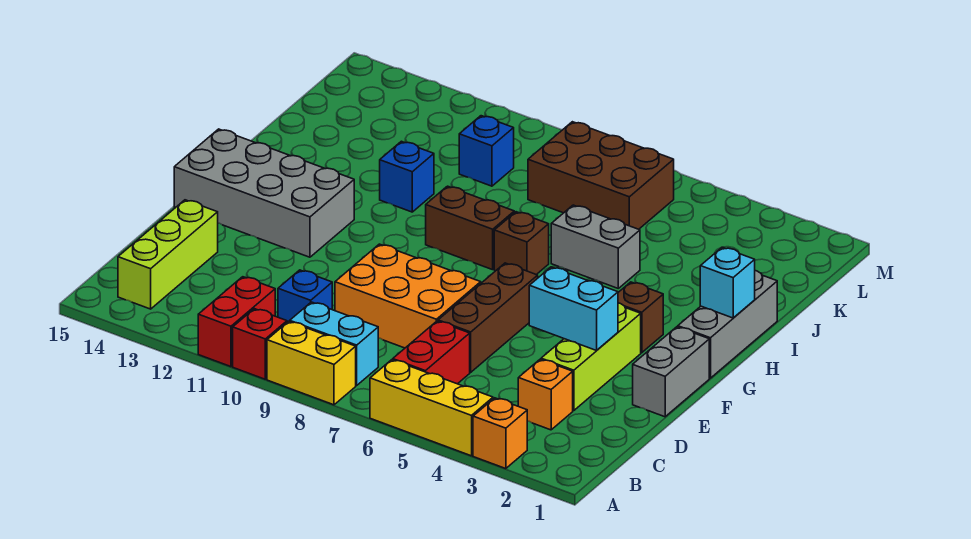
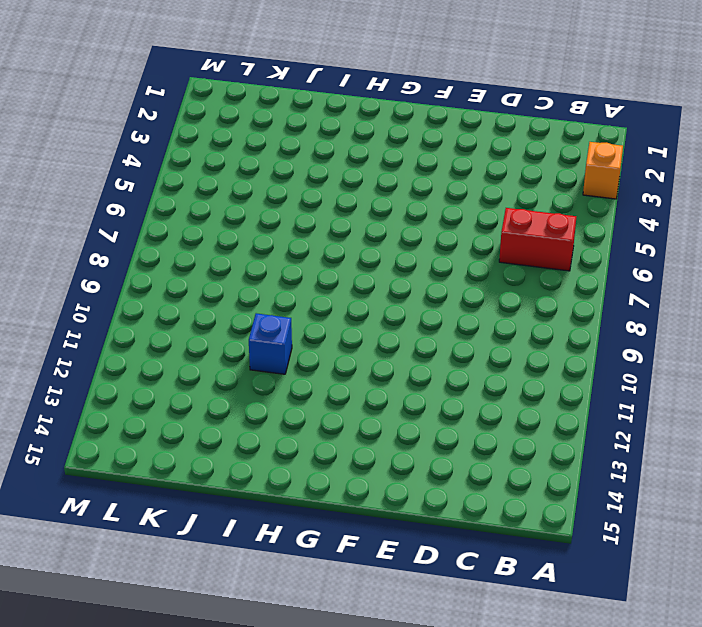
none -> yellow brick A4:A6 level 1
none -> yellow brick A8:A9 level 1
none -> red brick A10 level 1

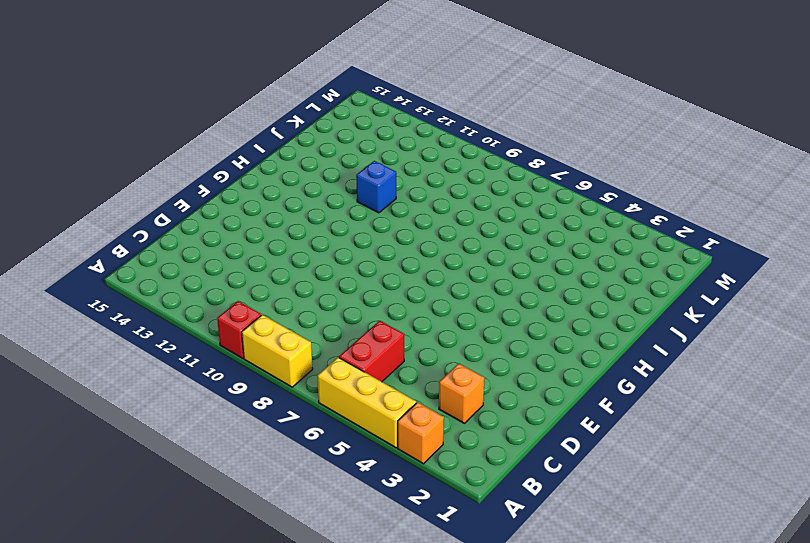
none -> red brick A11:B11 level 1
none -> cyan brick B8:B9 level 1
none -> lime brick B14:D14 level 1

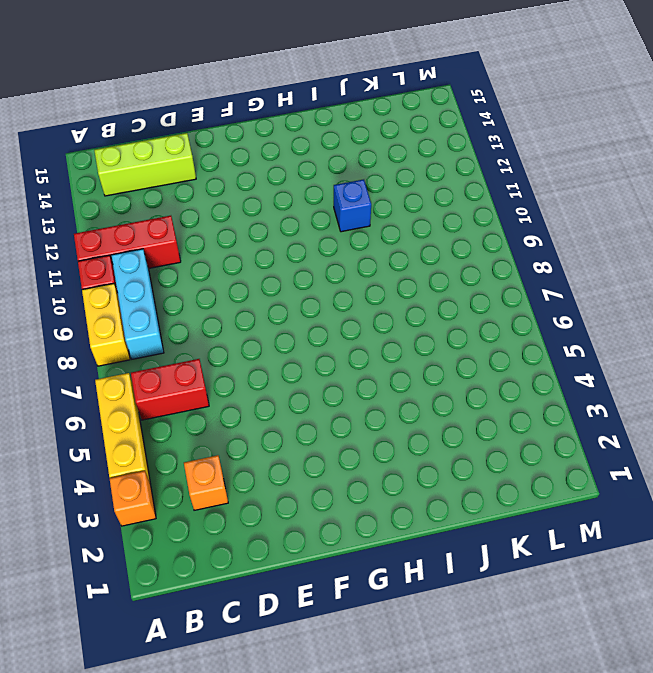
red brick A11:C11 level 1 -> red brick A11:B11 level 1
cyan brick B8:B10 level 1 -> cyan brick B8:B9 level 1
none -> blue brick C10 level 1
none -> lime brick D3:F3 level 1
none -> brown brick D6:F6 level 1

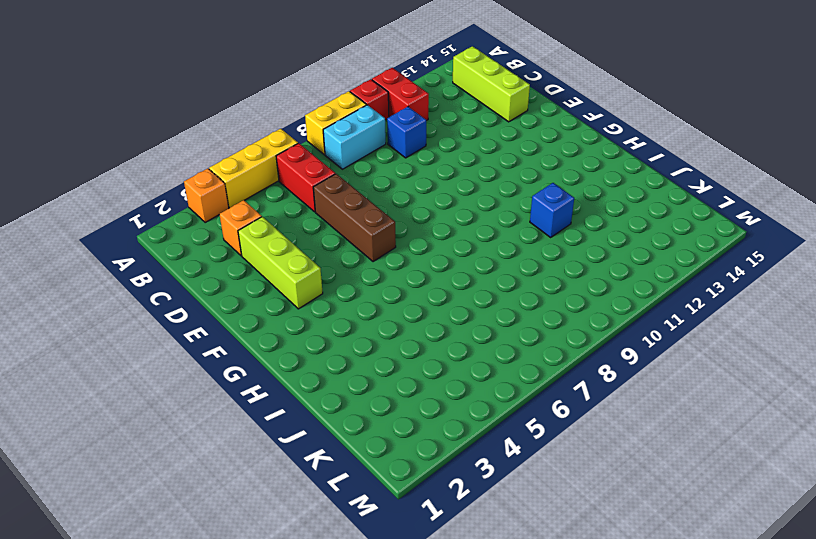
none -> orange brick D7:E9 level 1
none -> grey brick E1:F1 level 1
none -> grey brick F12:G15 level 1

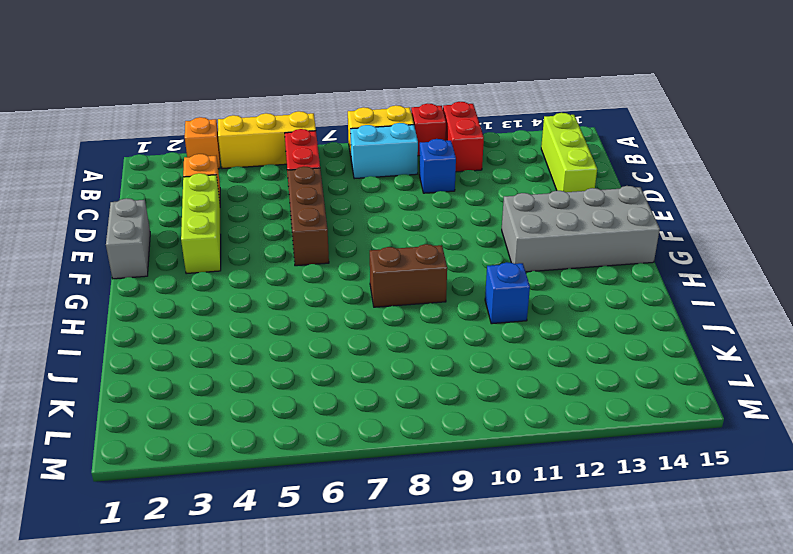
none -> orange brick D7:E9 level 1
none -> grey brick G1:I1 level 1
none -> brown brick G3 level 1

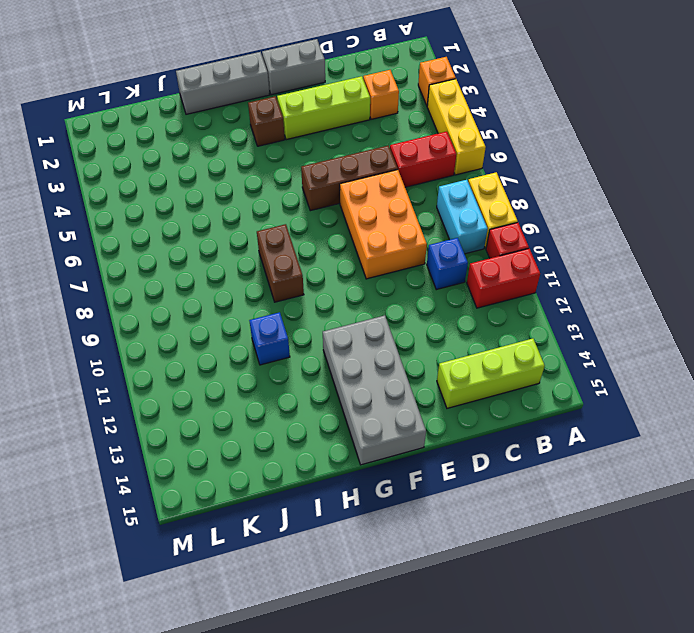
none -> brown brick H7 level 1
none -> grey brick I5:I6 level 1
none -> brown brick K6:L8 level 1

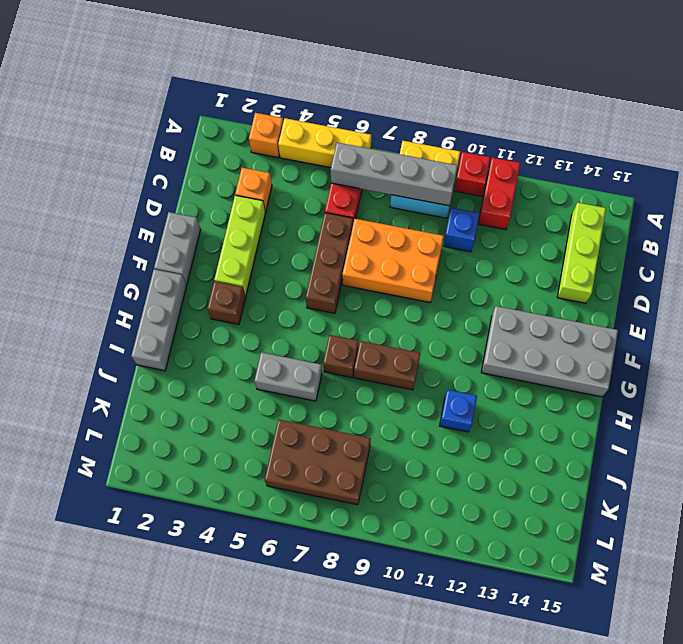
grey brick B6:B9 level 2 -> none
none -> blue brick K10 level 1
none -> cyan brick E3:E4 level 2
none -> cyan brick H1 level 2

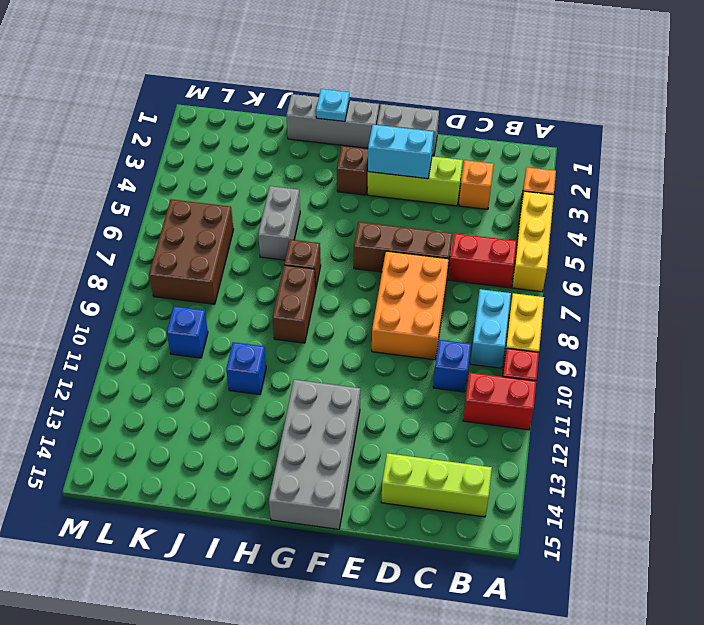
cyan brick E3:F3 level 2 -> cyan brick E3:E4 level 2
cyan plate H1 level 2 -> cyan brick H1 level 2

